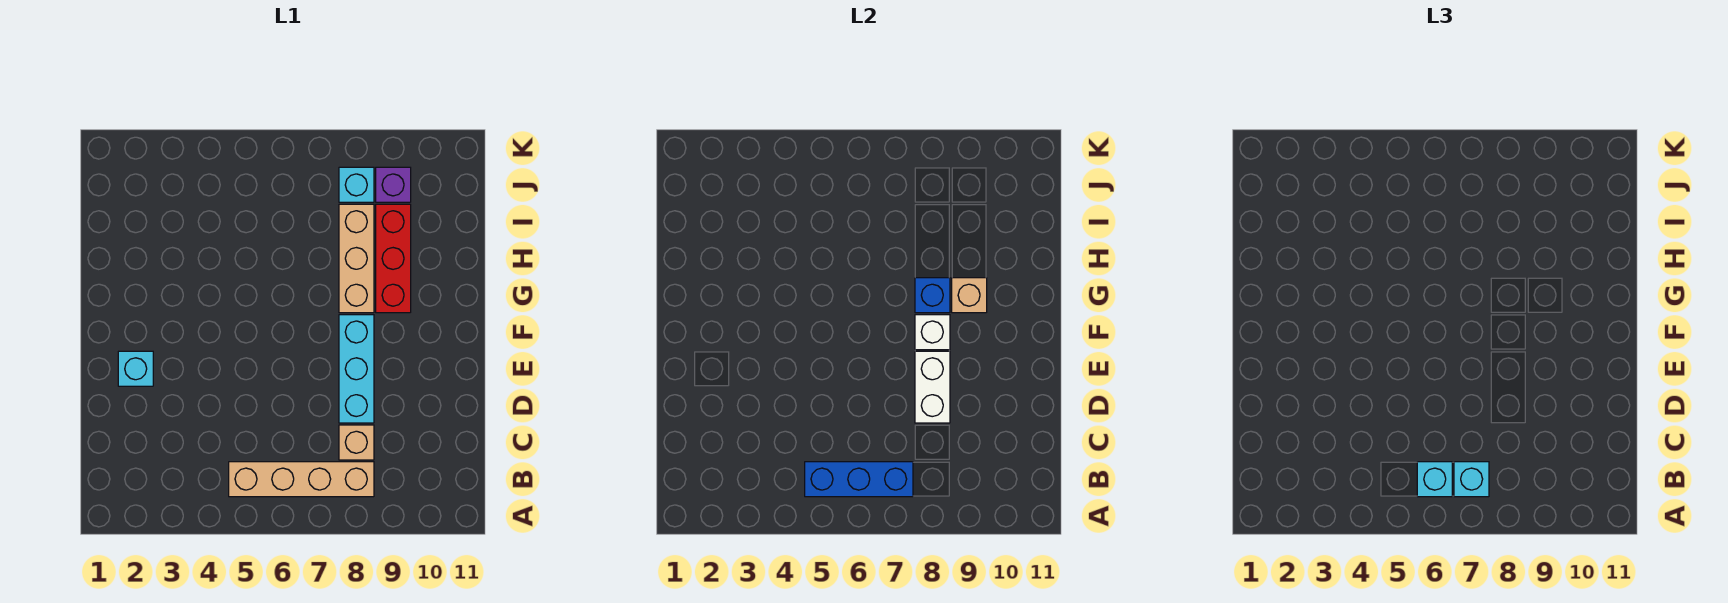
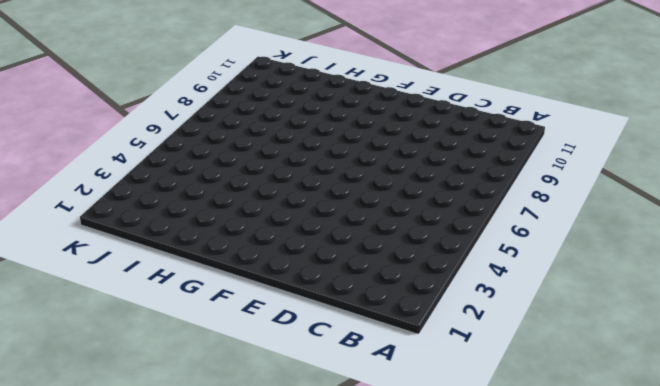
none -> tan brick B5:B8 level 1
none -> tan brick C8 level 1
none -> cyan brick D8:F8 level 1

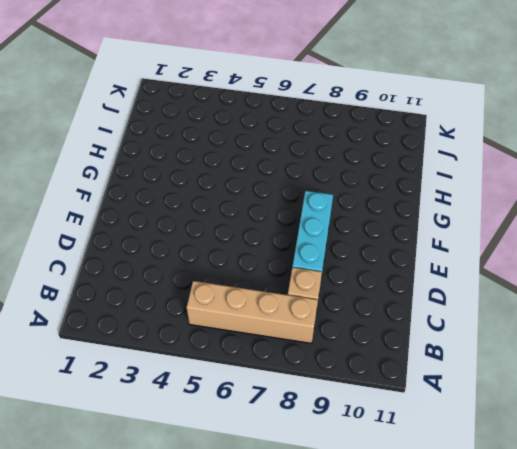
none -> cyan brick E2 level 1
none -> tan brick G8:I8 level 1
none -> red brick G9:I9 level 1

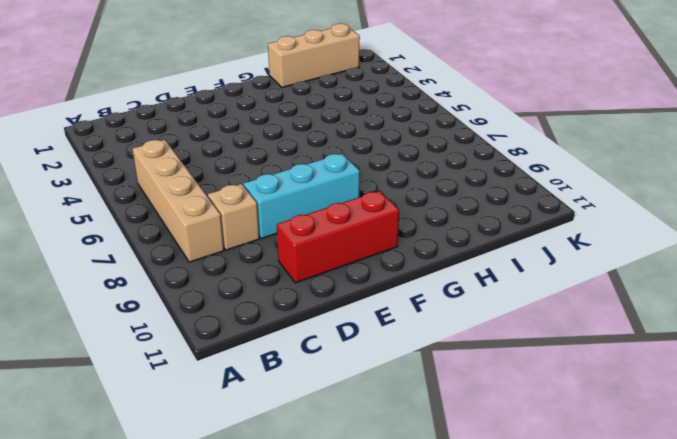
red brick D10:F10 level 1 -> red brick G9:I9 level 1
tan brick H1:J1 level 1 -> tan brick G8:I8 level 1
none -> cyan brick E2 level 1
none -> cyan brick J8 level 1
none -> purple brick J9 level 1

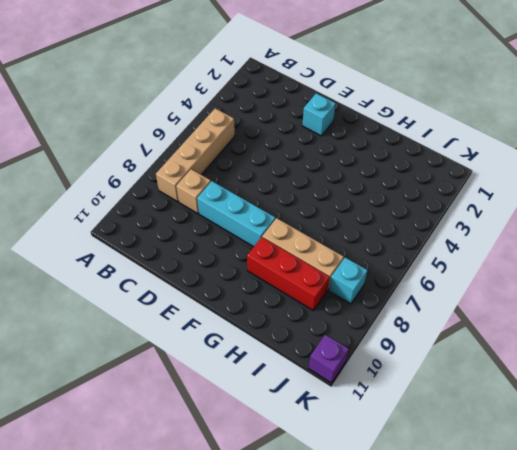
purple brick K11 level 1 -> purple brick J9 level 1
none -> blue brick B5:B7 level 2
none -> white brick D8:E8 level 2
none -> white brick F8 level 2

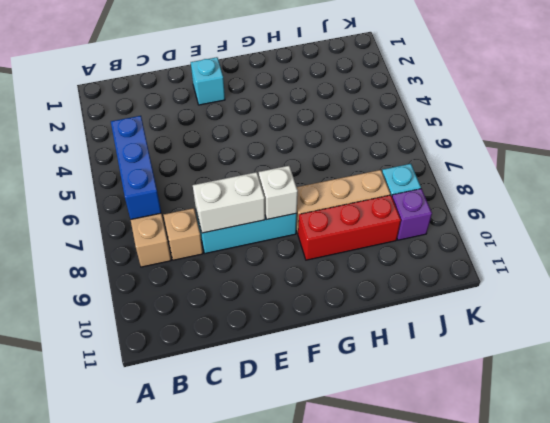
none -> blue brick G8 level 2
none -> tan brick G9 level 2
none -> cyan brick B6 level 3

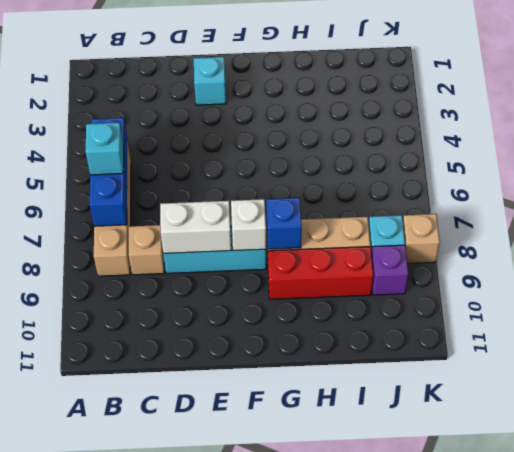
tan brick K8 level 1 -> tan brick G9 level 2
none -> cyan brick B7 level 3

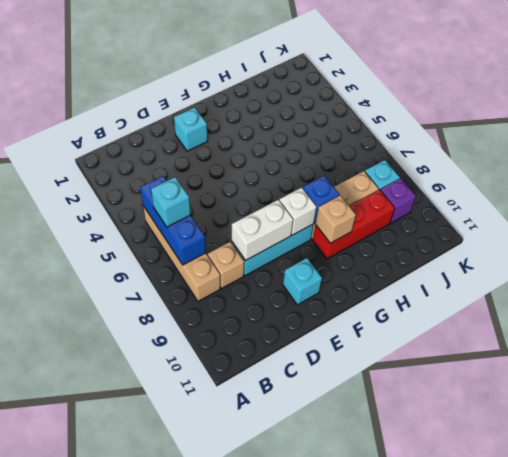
cyan brick E10 level 1 -> cyan brick B7 level 3

